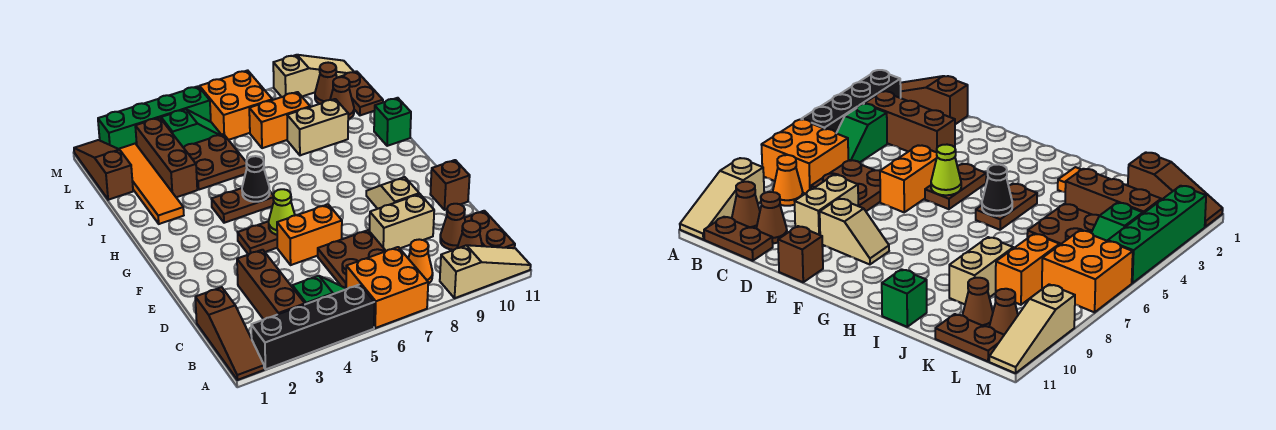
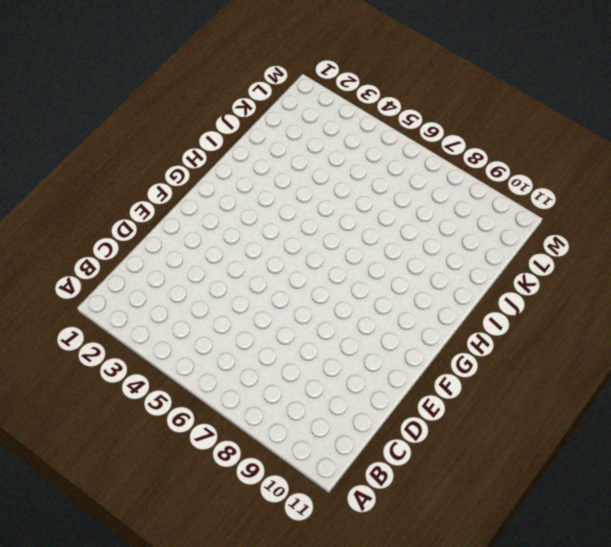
none -> brown slope A1:C1 level 1 top C
none -> black brick A2:A5 level 1
none -> orange brick A6:B7 level 1
none -> tan slope A9:A11 level 1 top 9

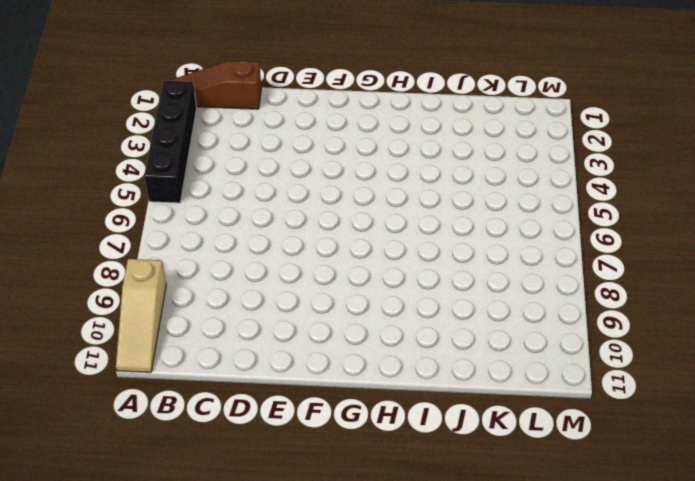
none -> orange brick A6:B7 level 1
none -> brown brick B3:D3 level 1
none -> green slope B4:B5 level 1 top 4
none -> orange cone B8 level 1

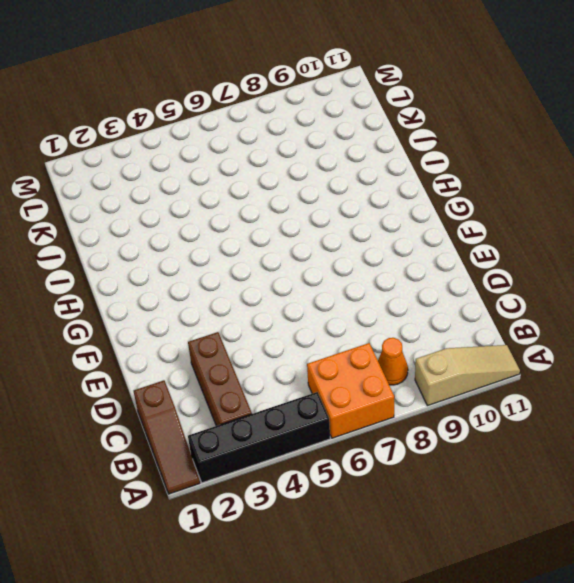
none -> green slope B4:B5 level 1 top 4
none -> brown cone B10 level 1
none -> brown plate B11:C11 level 1
none -> brown plate C6:D7 level 1

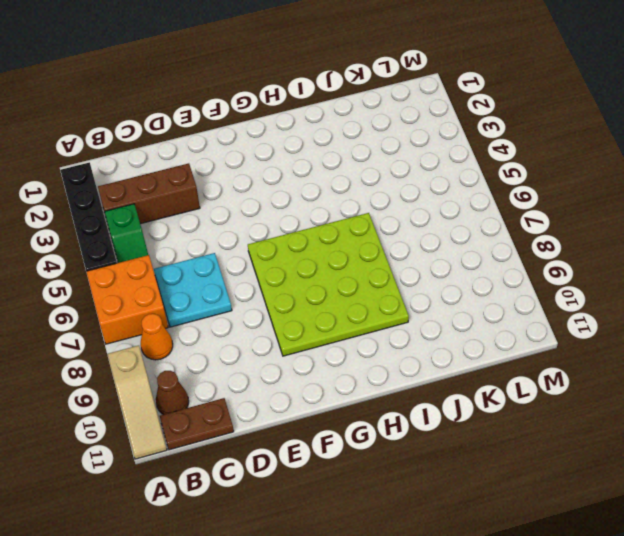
cyan plate C6:D7 level 1 -> brown plate C6:D7 level 1
lime plate F6:I9 level 1 -> tan slope E9:F9 level 1 top E
none -> brown slope A1:C1 level 1 top C
none -> brown cone C10 level 1
none -> tan brick D8:D9 level 1
none -> orange brick E5:E6 level 1

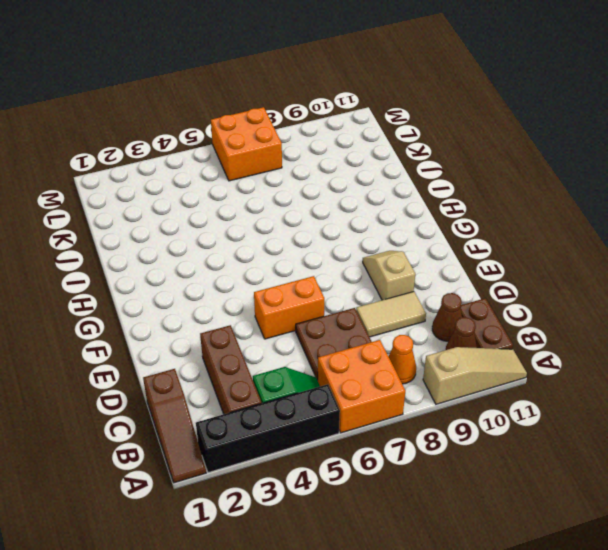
tan tile D8:D9 level 1 -> tan brick D8:D9 level 1
none -> brown brick E11 level 1
none -> brown plate F4:F5 level 1
none -> brown plate H4:H5 level 1
none -> orange tile I2:L2 level 1

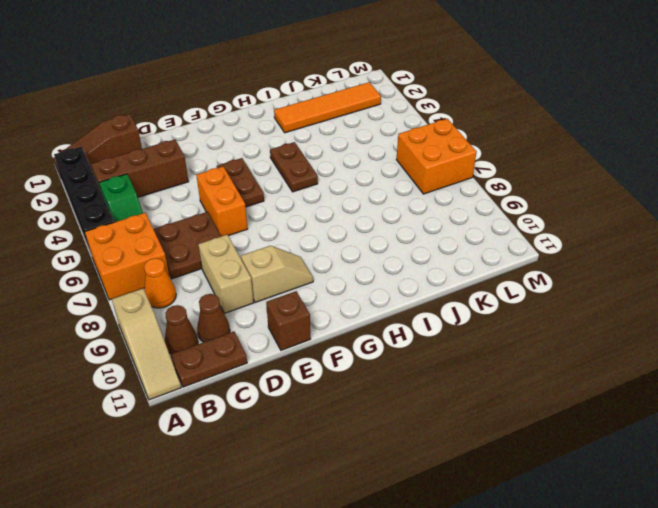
none -> green brick I11 level 1
none -> brown brick J3:L3 level 1
none -> brown plate J4:K5 level 1
none -> tan brick J8:J9 level 1

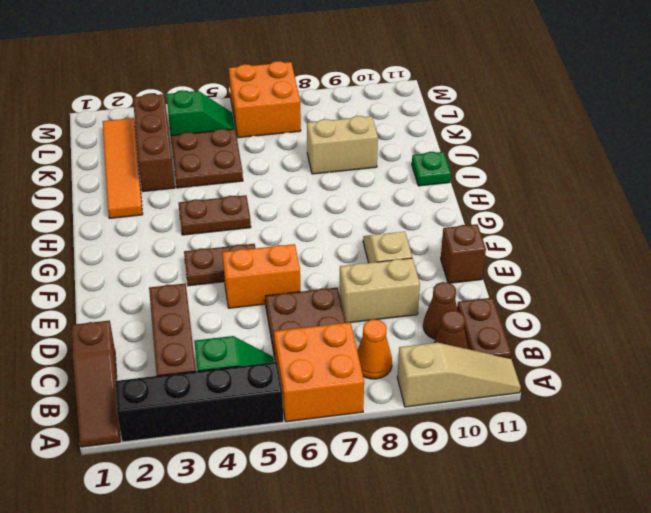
green plate I11 level 1 -> green brick I11 level 1
none -> brown slope K1:M1 level 1 top K
none -> orange brick K7:K8 level 1
none -> brown cone K10 level 1
none -> brown plate K11:L11 level 1

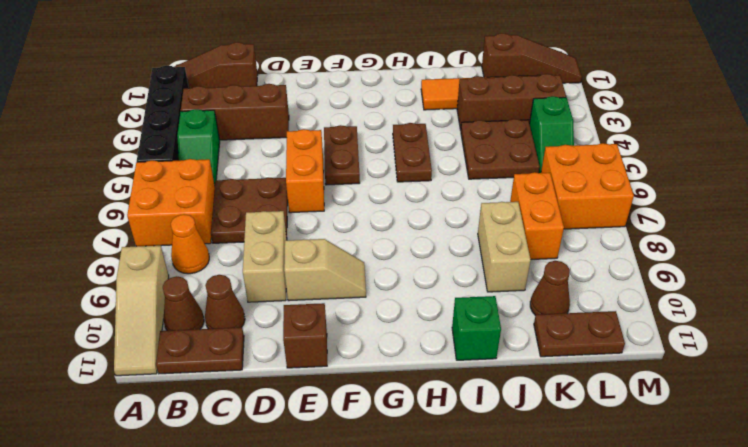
none -> brown cone L10 level 1
none -> green brick M2:M5 level 1
none -> tan slope M9:M11 level 1 top 9
none -> lime cone F5 level 2

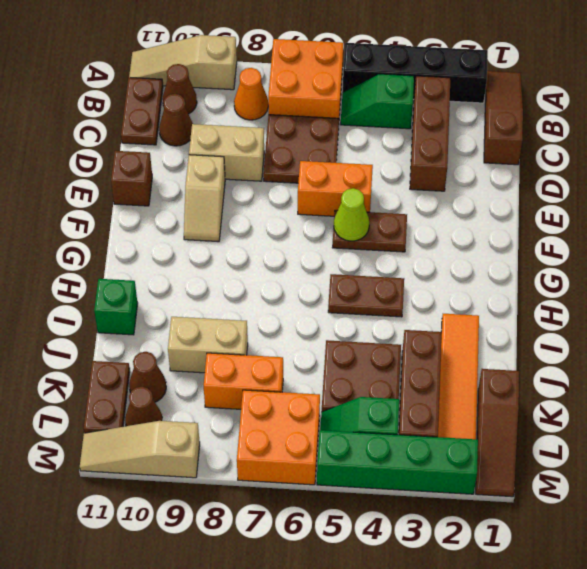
none -> black cone H5 level 2

